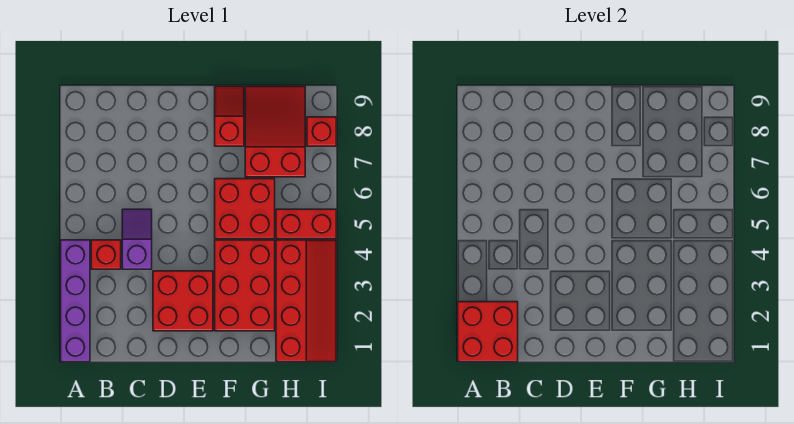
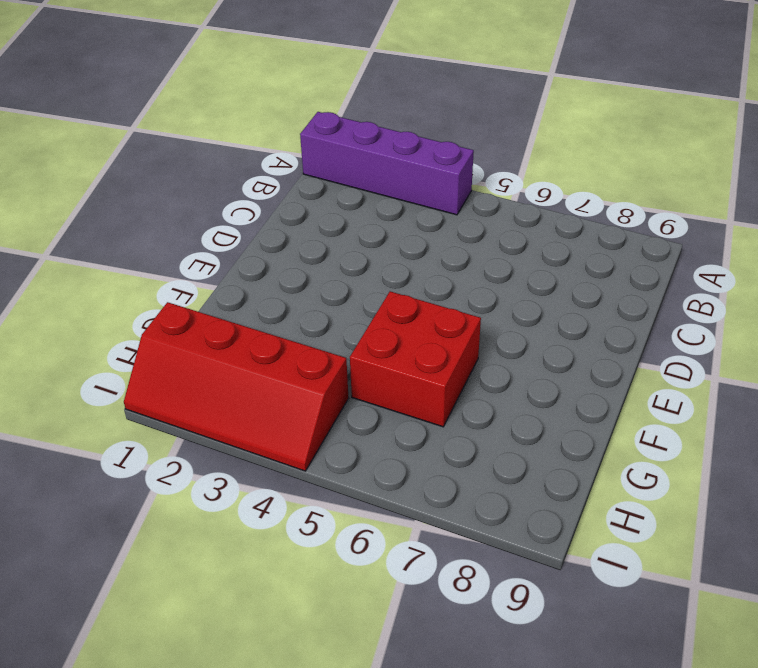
none -> red brick B4 level 1
none -> purple slope C4:C5 level 1 top 4
none -> red brick D2:E3 level 1

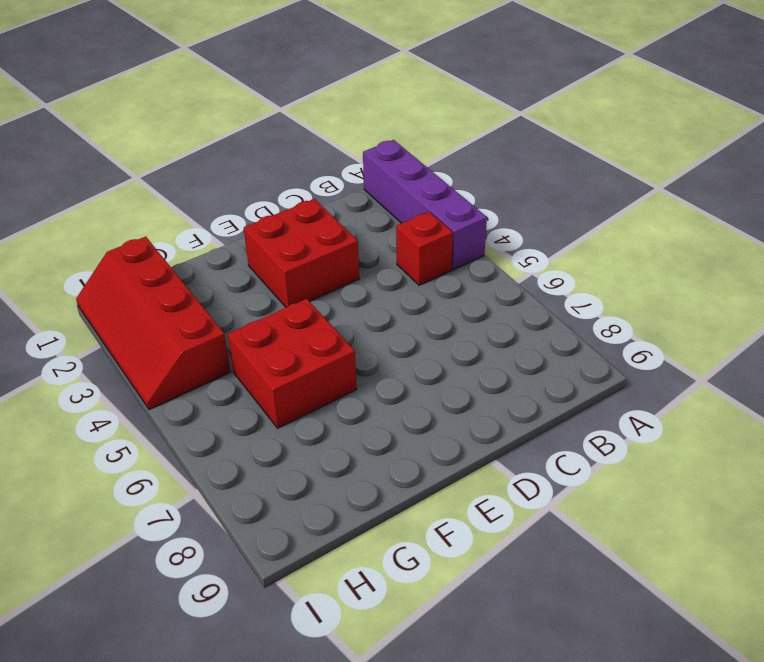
none -> purple slope C4:C5 level 1 top 4
none -> red brick F2:G4 level 1
none -> red slope F8:F9 level 1 top 8

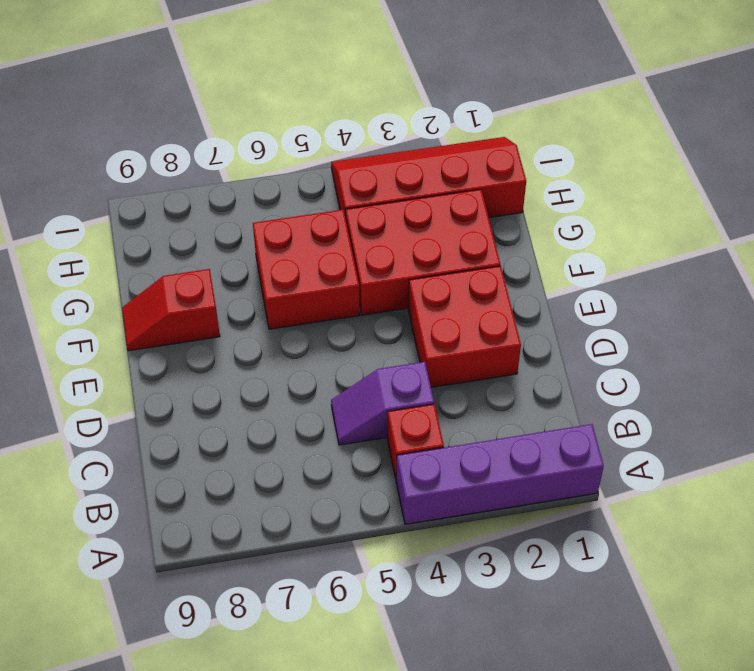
none -> red slope G7:H9 level 1 top 7
none -> red brick H5:I5 level 1
none -> red brick I8 level 1

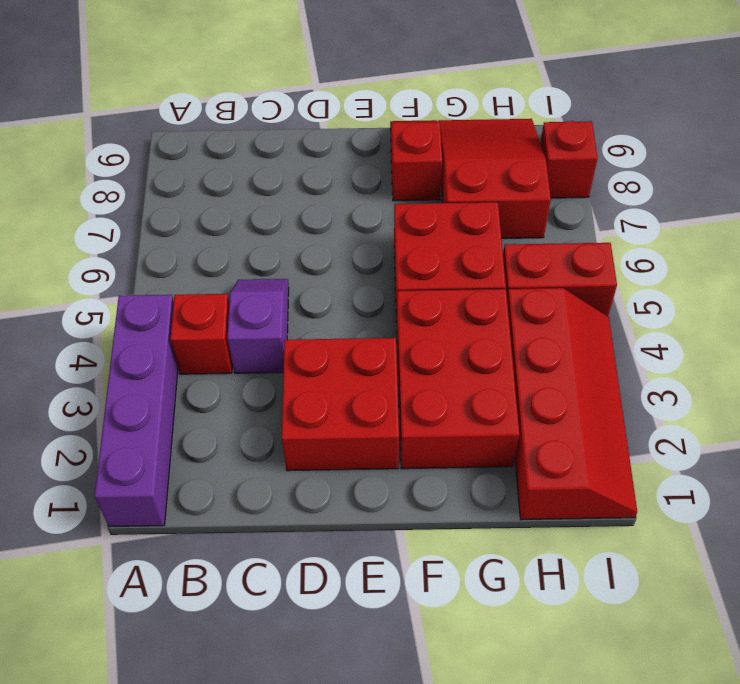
none -> red brick A1:B2 level 2

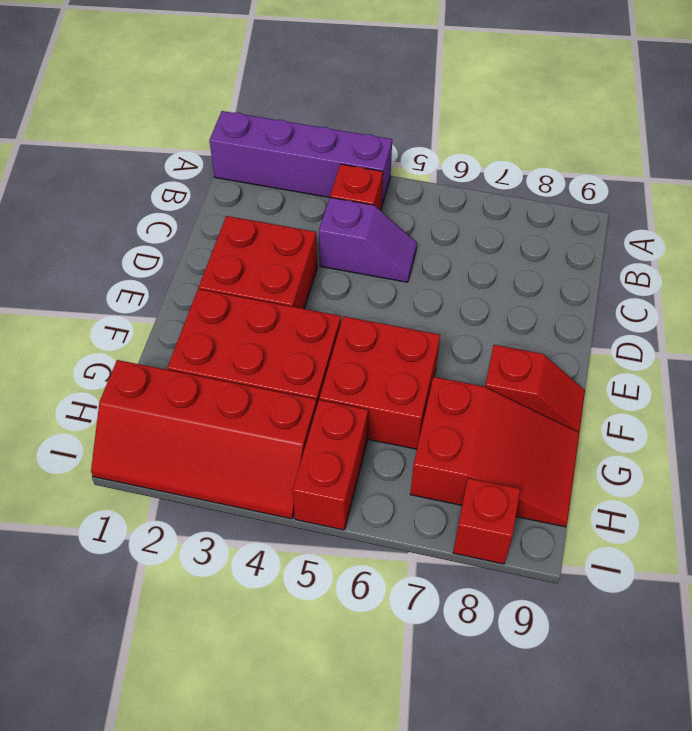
none -> red brick A1:B2 level 2

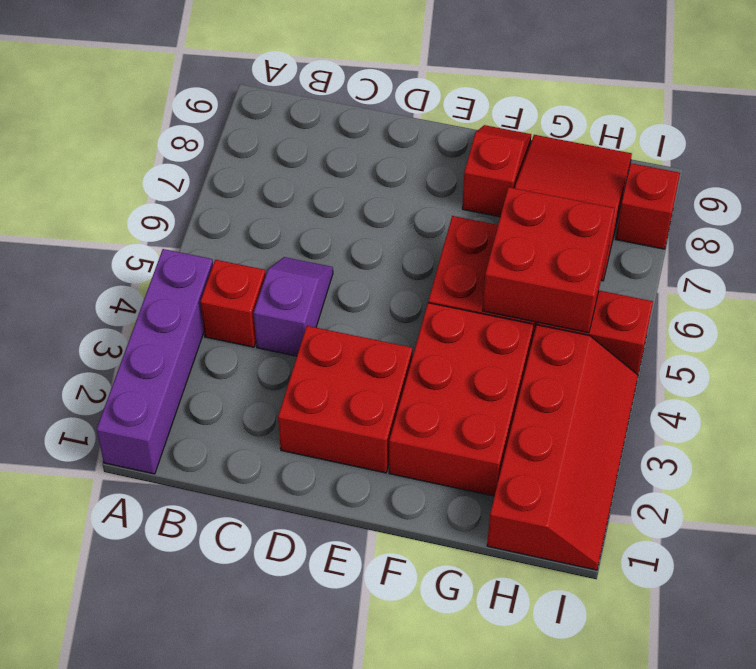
red brick G5:H6 level 2 -> red brick A1:B2 level 2

